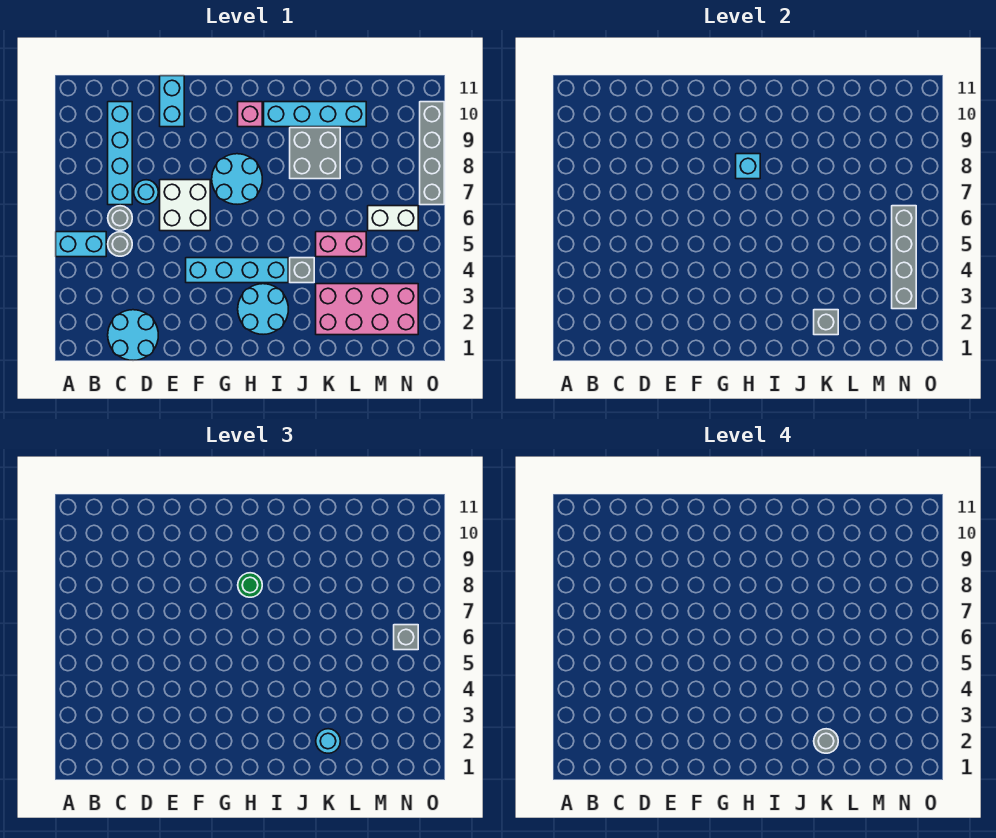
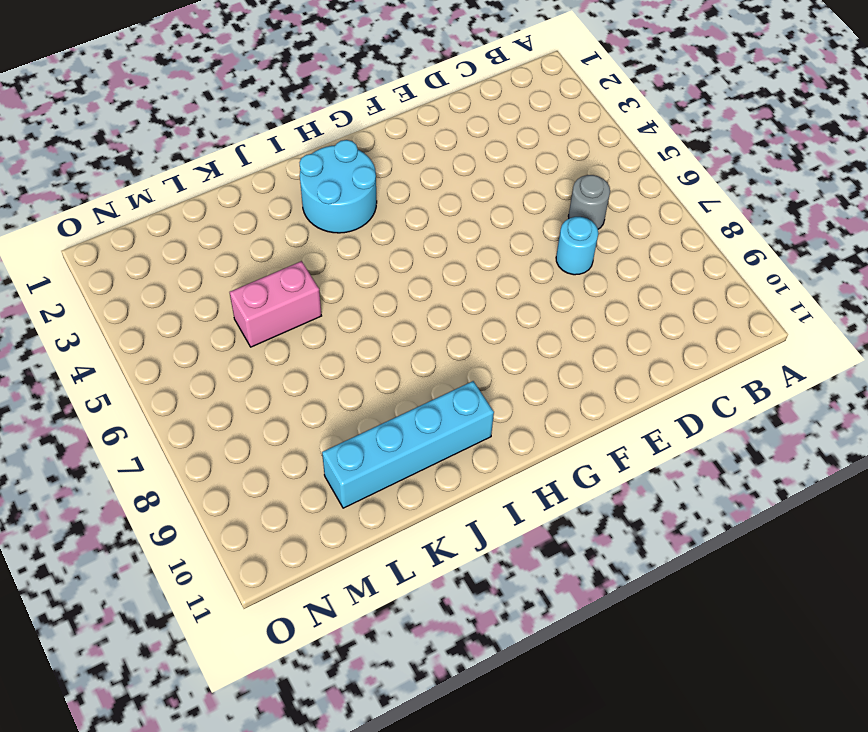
none -> cyan brick A5:B5 level 1
none -> cyan round brick C1:D2 level 1
none -> grey round brick C5 level 1

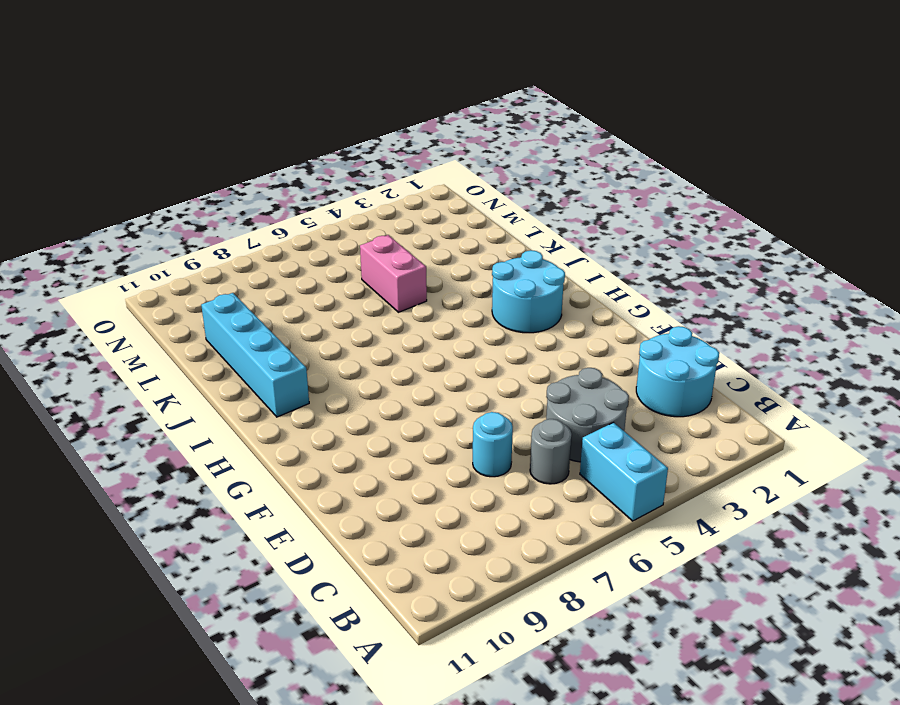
grey round brick C4:D5 level 1 -> grey round brick C5 level 1
none -> cyan brick C7:C10 level 1
none -> white brick E6:F7 level 1
none -> cyan brick E10:E11 level 1

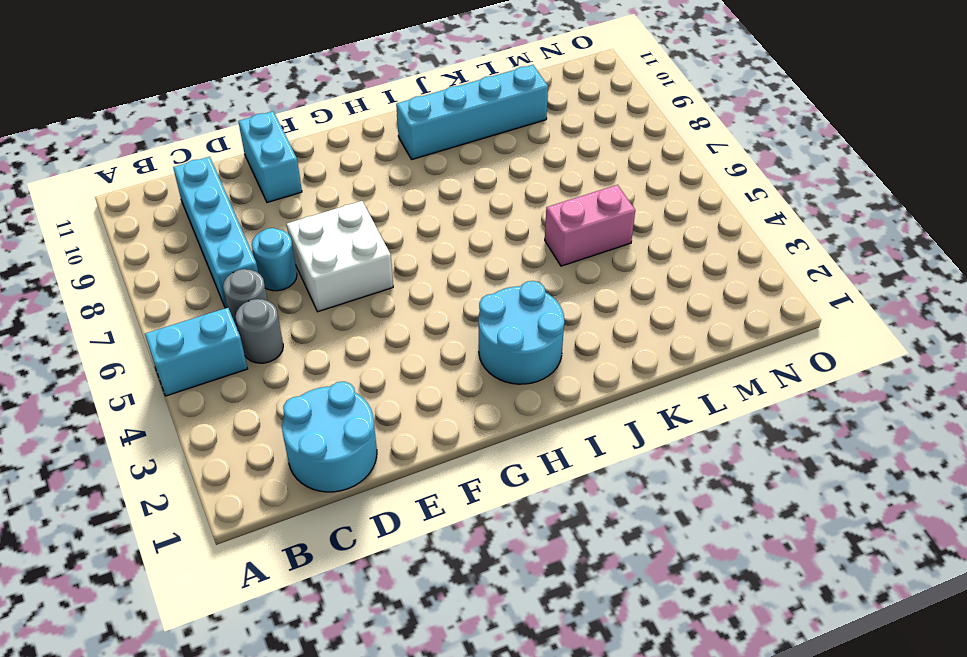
none -> cyan brick F4:I4 level 1
none -> cyan round brick G7:H8 level 1
none -> pink brick H10 level 1

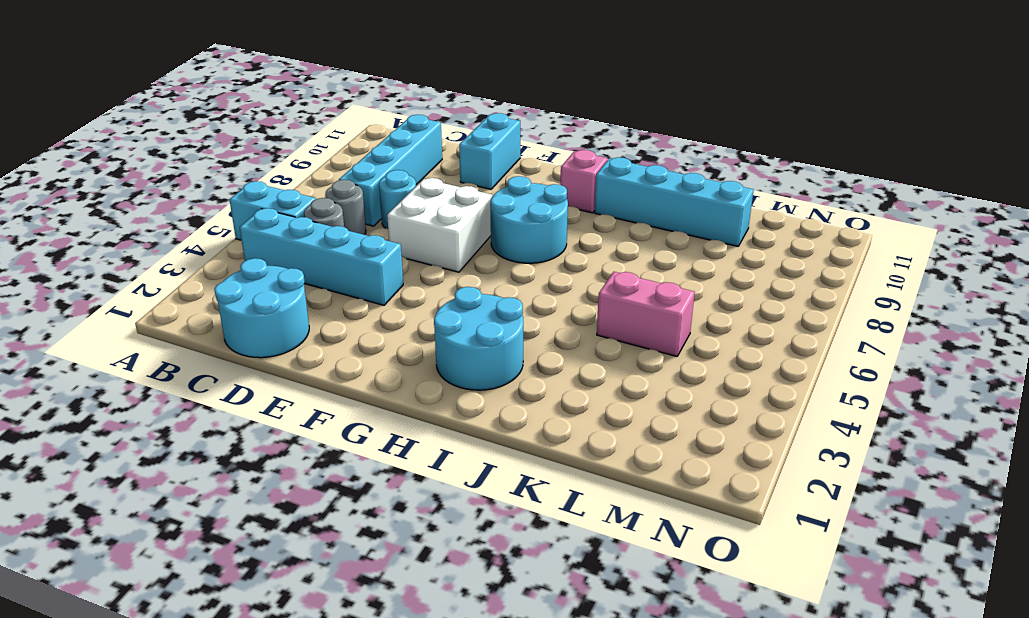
cyan brick B4:E4 level 1 -> cyan brick F4:I4 level 1
none -> grey brick J4 level 1
none -> grey brick J8:K9 level 1
none -> pink brick K2:N3 level 1

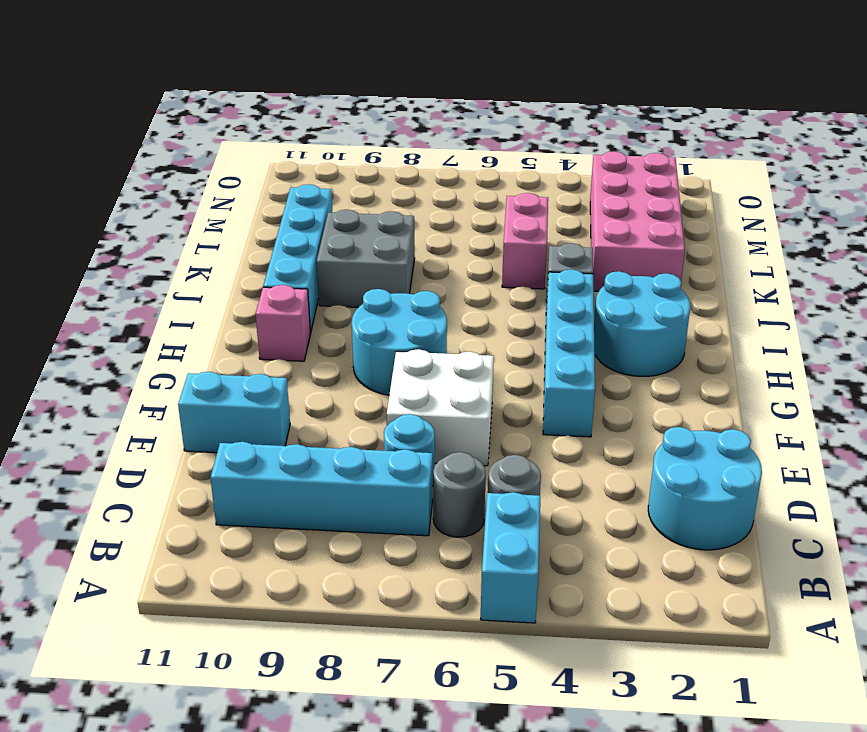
none -> white brick M6:N6 level 1
none -> grey brick O7:O10 level 1
none -> cyan brick H8 level 2

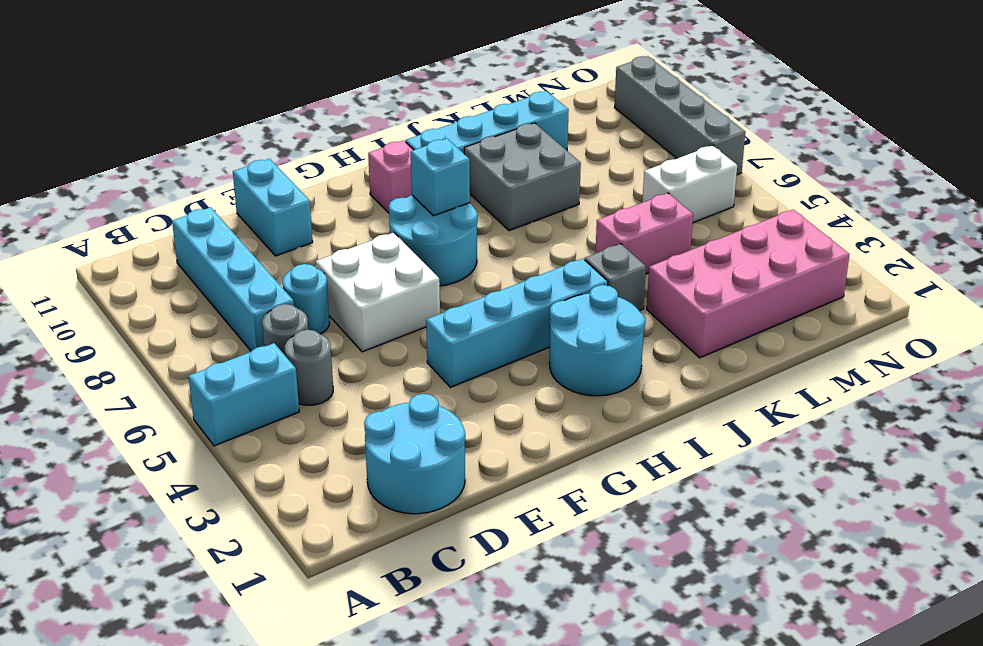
none -> grey brick K2 level 2
none -> grey brick N3:N6 level 2
none -> green round brick H8 level 3

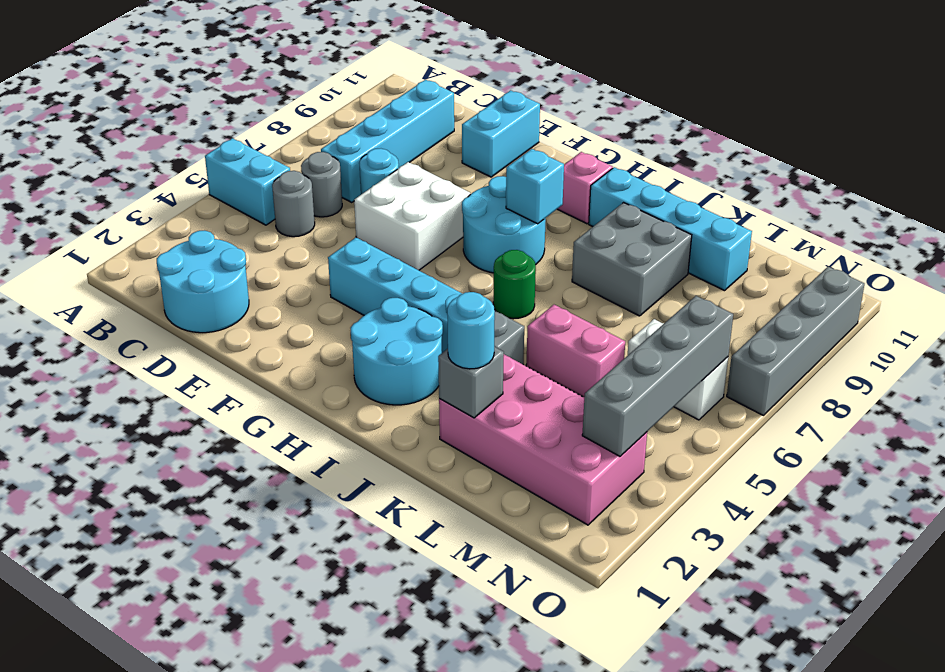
green round brick I6 level 1 -> green round brick H8 level 3
none -> grey brick N6 level 3
none -> grey round brick K2 level 4

